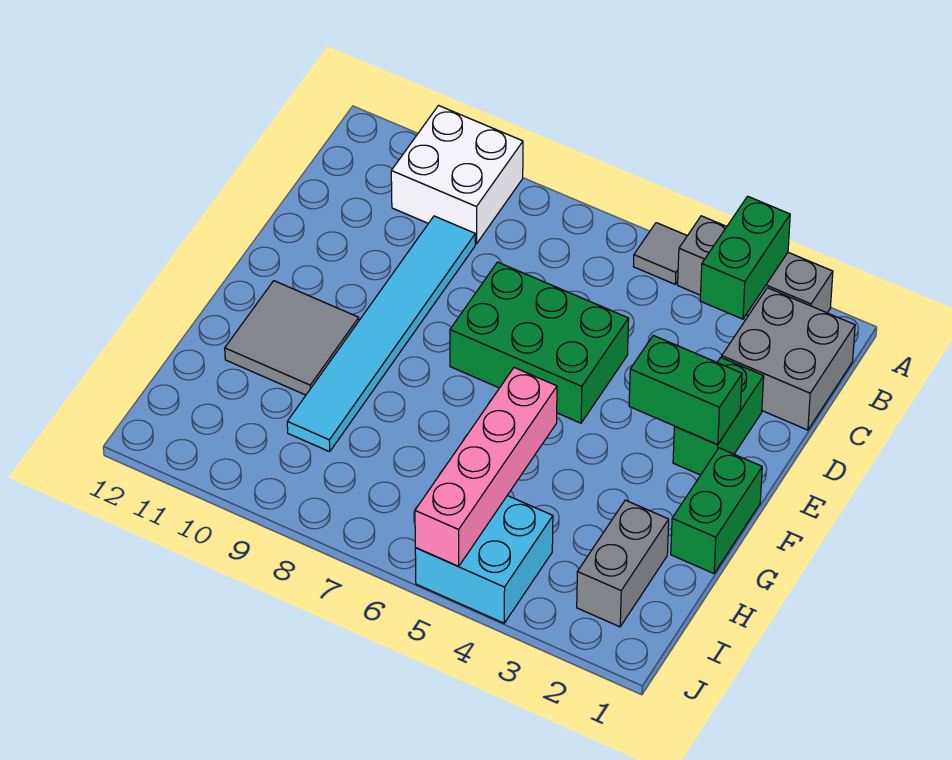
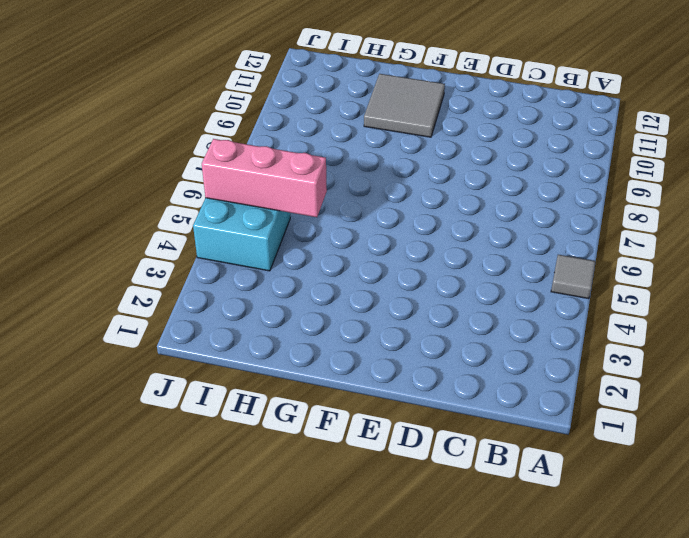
pink brick H5:J5 level 2 -> pink brick G5:J5 level 2
none -> grey brick A2:A4 level 1
none -> white brick A9:B10 level 1
none -> grey brick B1:C2 level 1

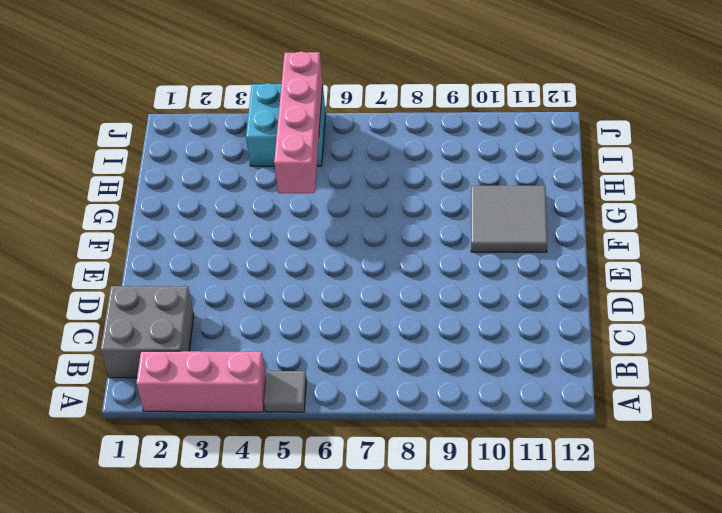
pink brick A2:A4 level 1 -> grey brick A2:A4 level 1
none -> white brick A9:B10 level 1
none -> cyan tile C9:H9 level 1
none -> green brick D2:E2 level 1

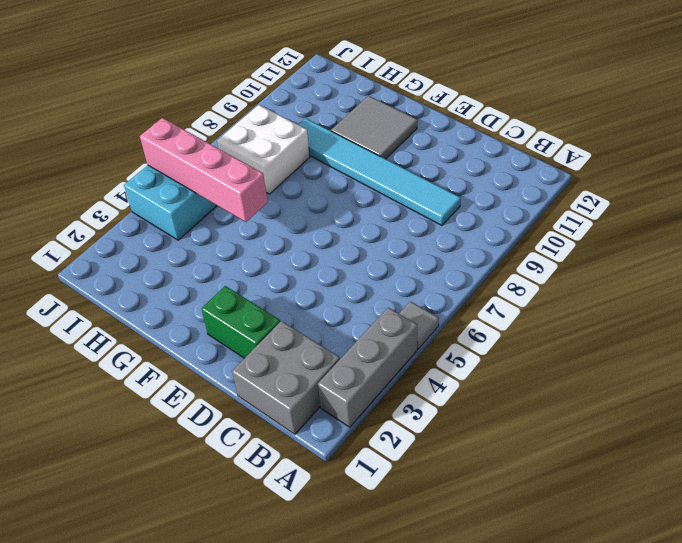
white brick H7:I8 level 1 -> white brick A9:B10 level 1
none -> green brick D5:E7 level 1
none -> green brick F1:G1 level 1
none -> grey brick H2:I2 level 1

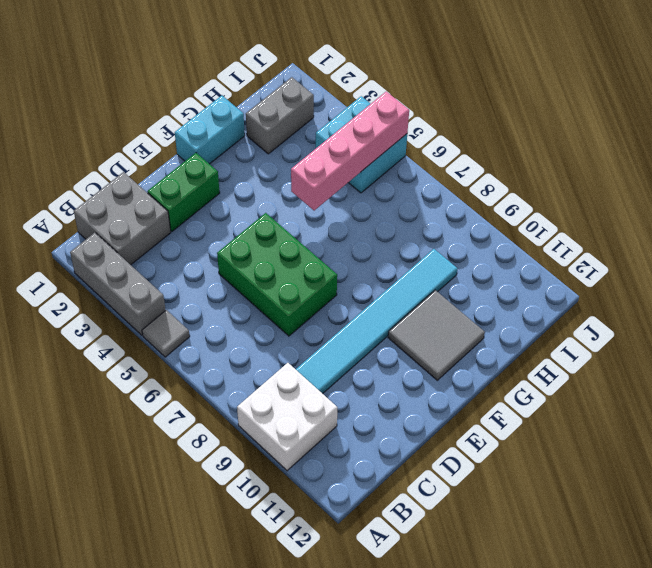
cyan brick F1:G1 level 1 -> green brick F1:G1 level 1
none -> green brick A3:B3 level 2
none -> green brick E2:E3 level 2

